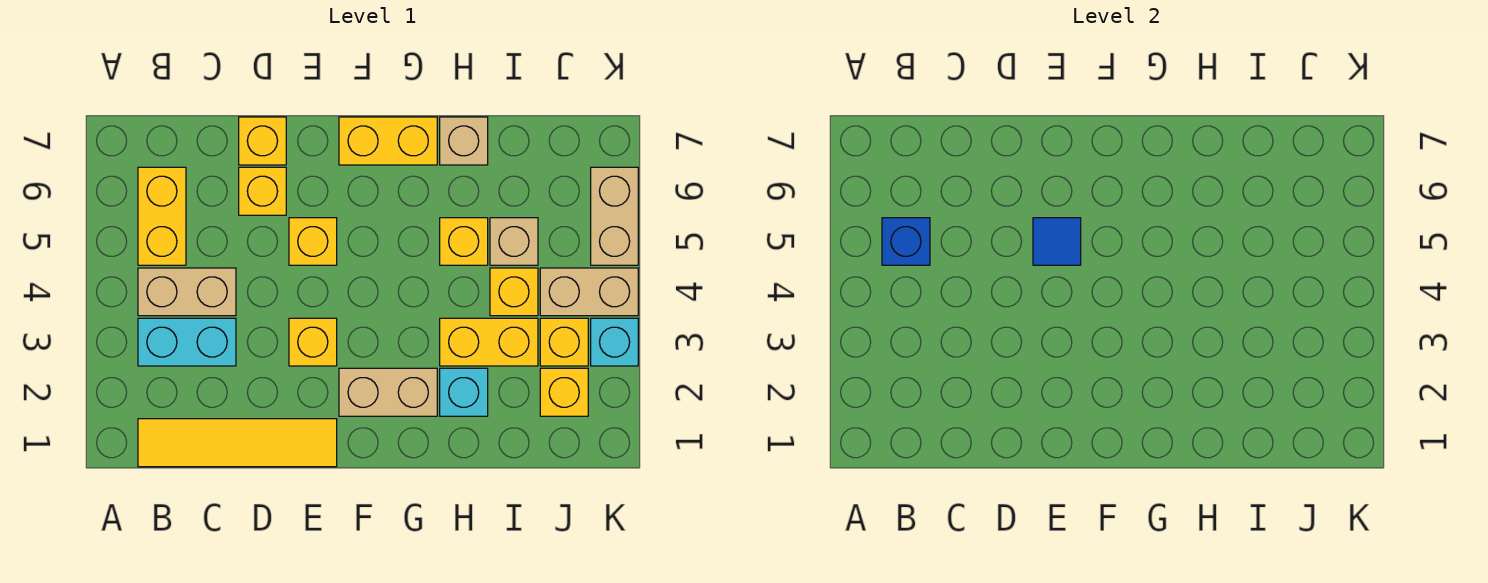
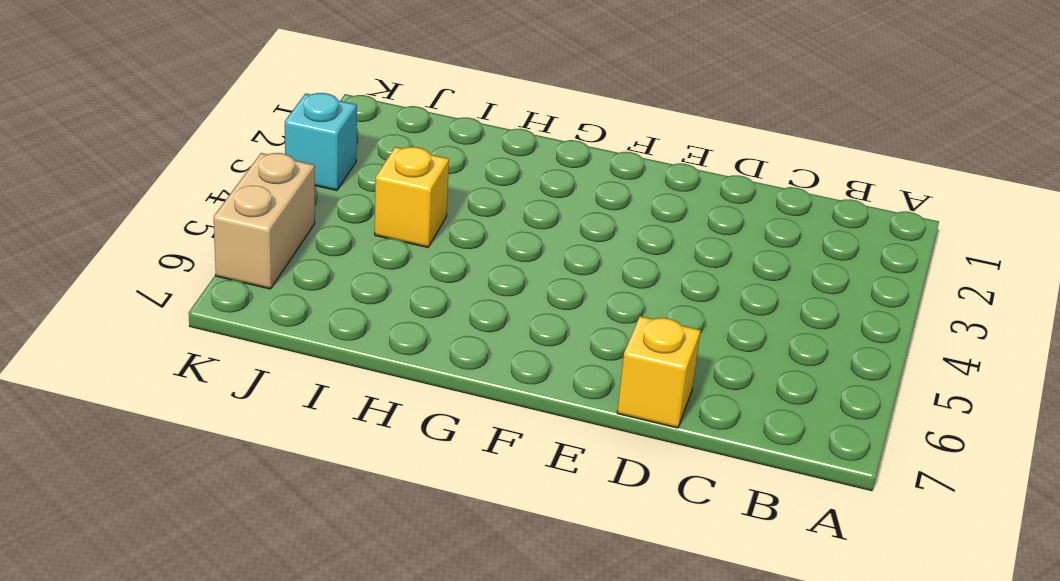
none -> yellow tile B1:E1 level 1
none -> cyan brick B3:C3 level 1
none -> tan brick B4:C4 level 1

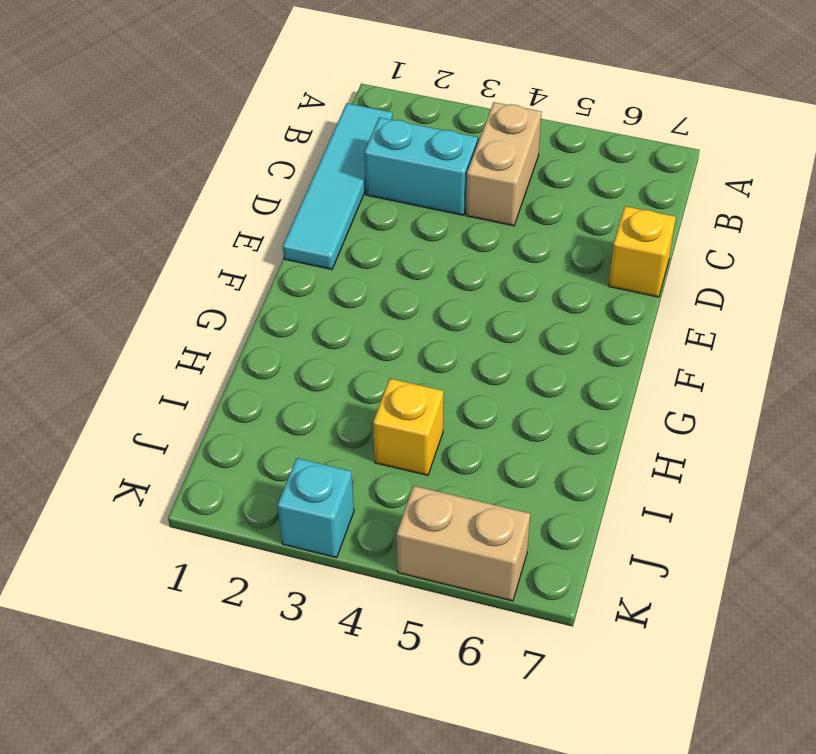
cyan tile B1:E1 level 1 -> yellow tile B1:E1 level 1
cyan brick C2:C3 level 1 -> cyan brick B3:C3 level 1
none -> yellow brick B5:B6 level 1
none -> yellow brick D6 level 1
none -> yellow brick E3 level 1

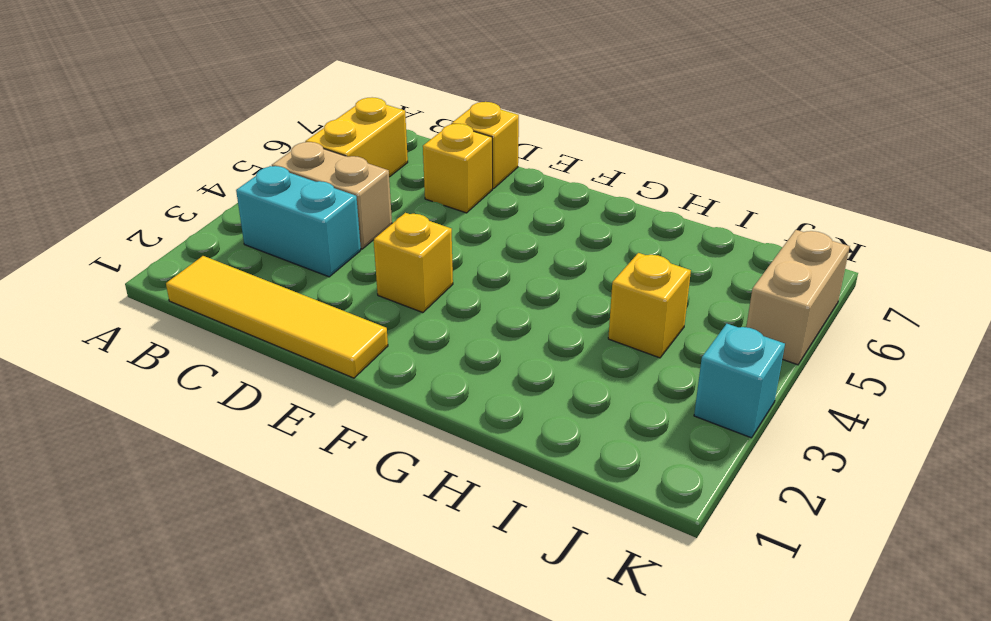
none -> yellow brick E5 level 1
none -> tan brick F2:G2 level 1
none -> yellow brick F7:G7 level 1

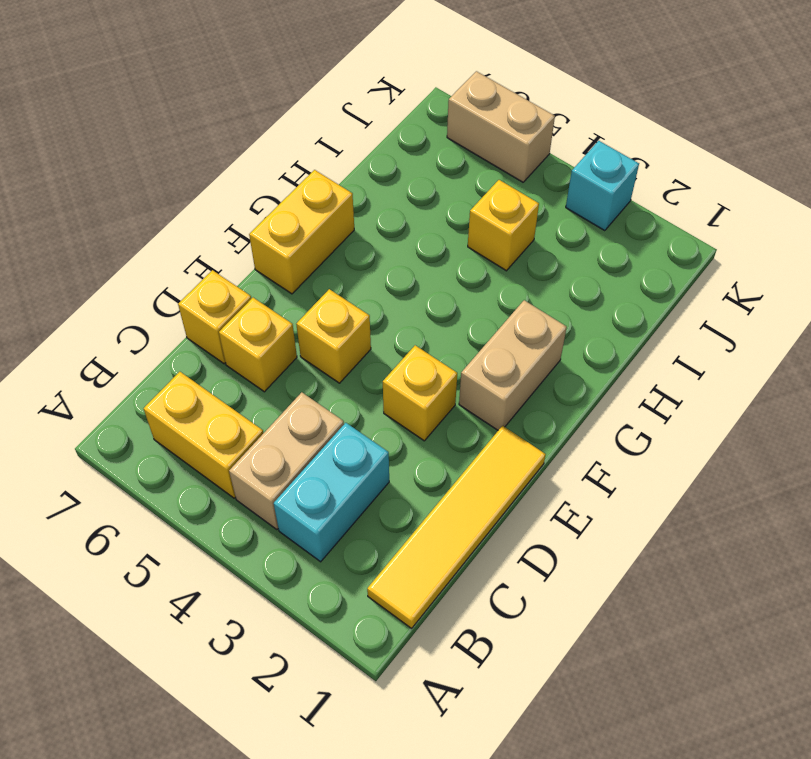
none -> cyan brick H2 level 1
none -> yellow brick H3:I3 level 1
none -> yellow brick H5 level 1

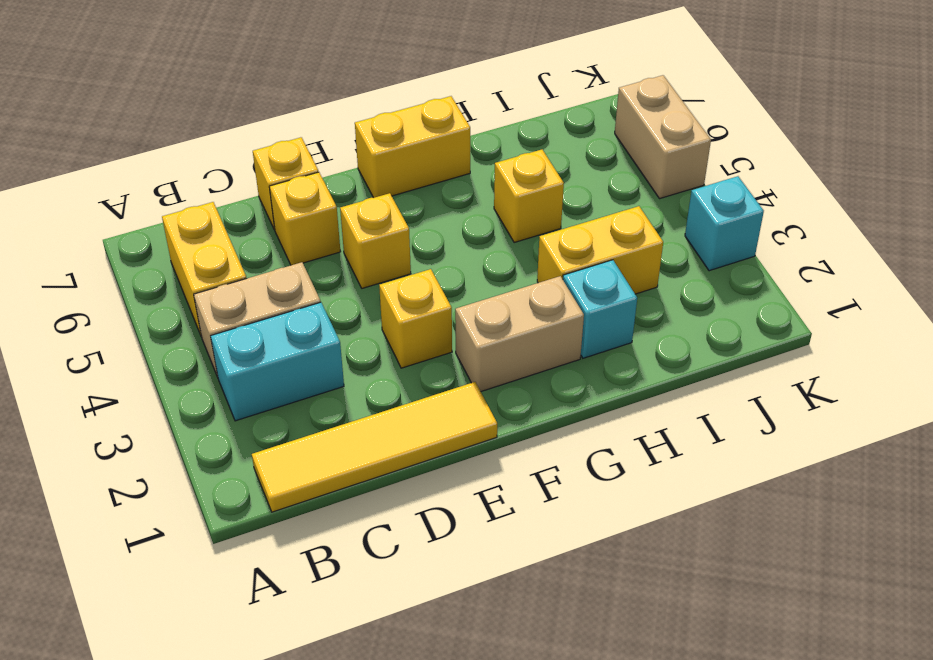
none -> tan brick H7 level 1
none -> yellow brick I4 level 1
none -> tan brick I5 level 1

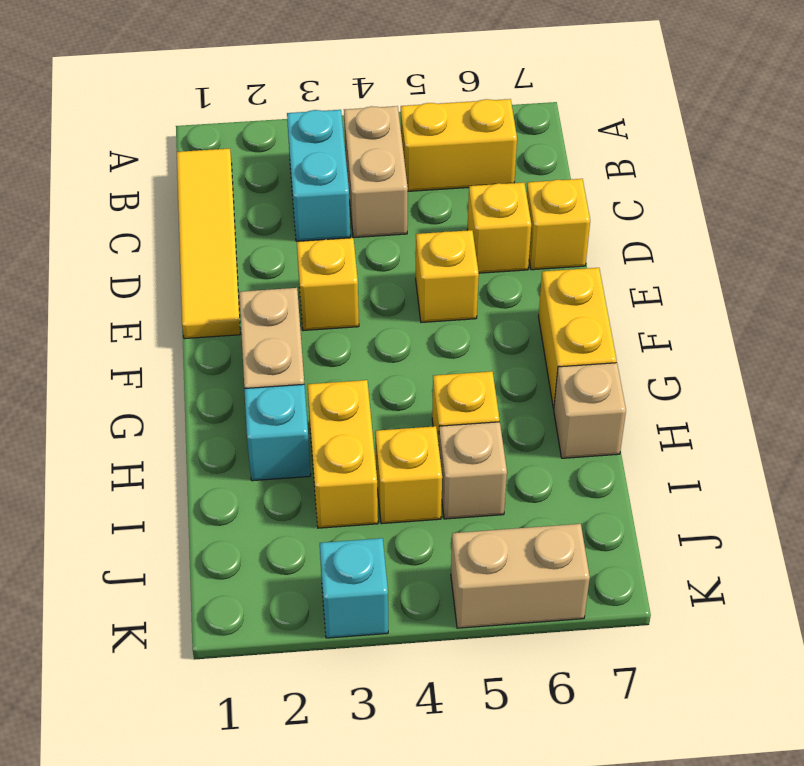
none -> yellow brick J2 level 1
none -> yellow brick J3 level 1
none -> tan brick J4:K4 level 1

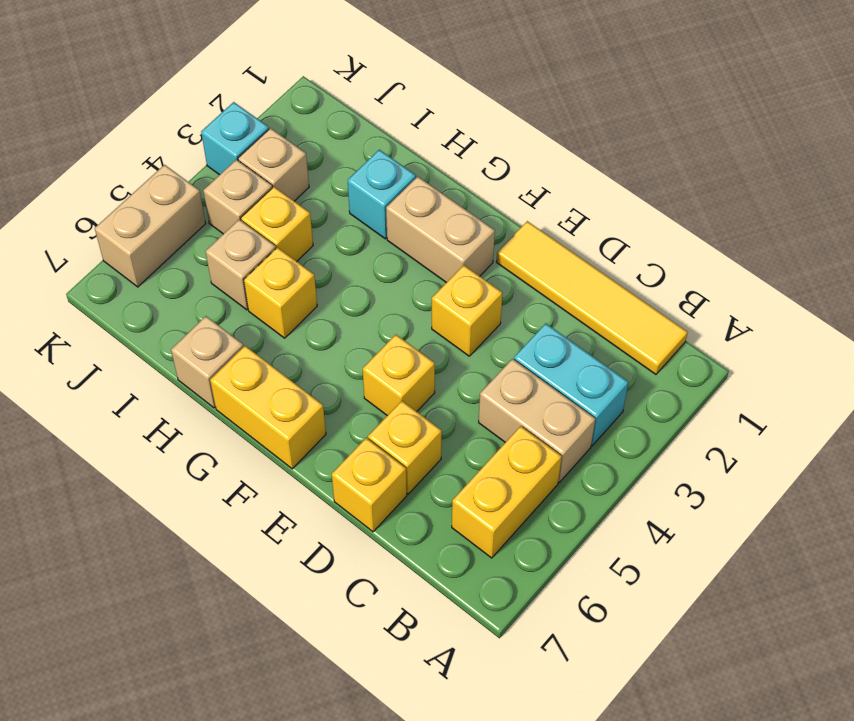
tan brick J3 level 1 -> yellow brick J3 level 1
tan brick J4 level 1 -> tan brick J4:K4 level 1
none -> yellow brick H3:I3 level 1
none -> yellow brick J2 level 1
none -> blue brick B5 level 2

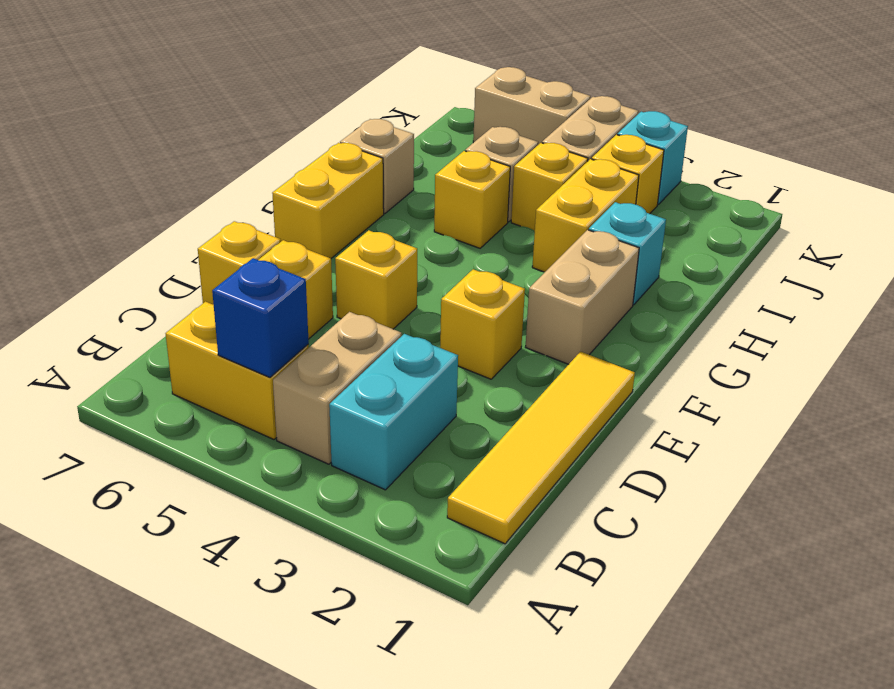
none -> yellow brick J2 level 1
none -> blue tile E5 level 2

